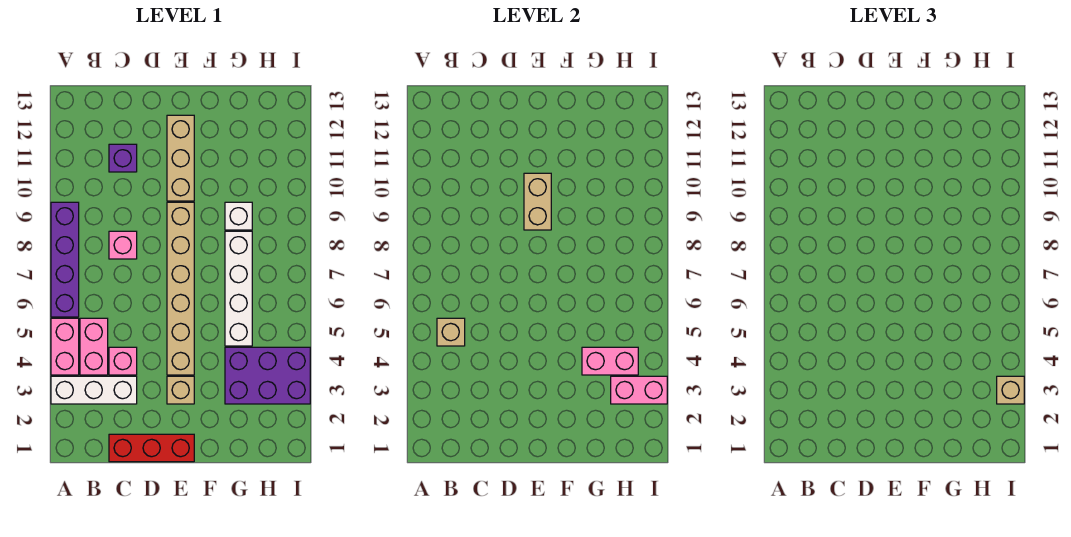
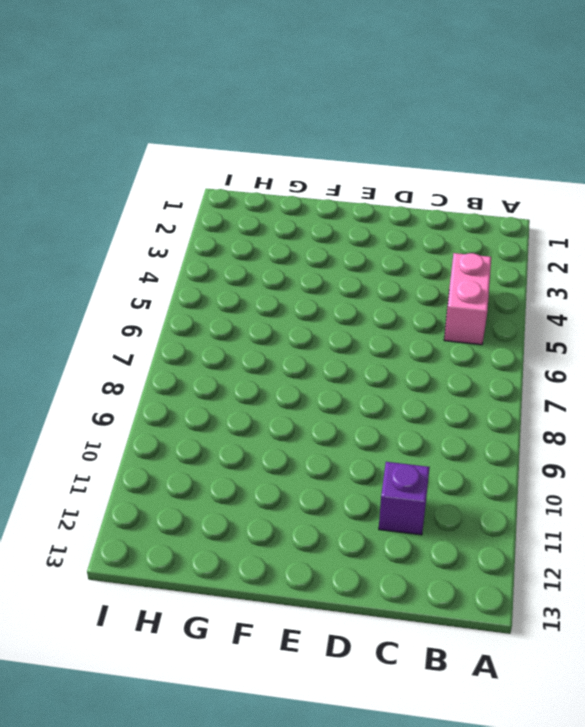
none -> white brick A3:C3 level 1
none -> pink brick A4:A5 level 1
none -> purple brick A6:A9 level 1

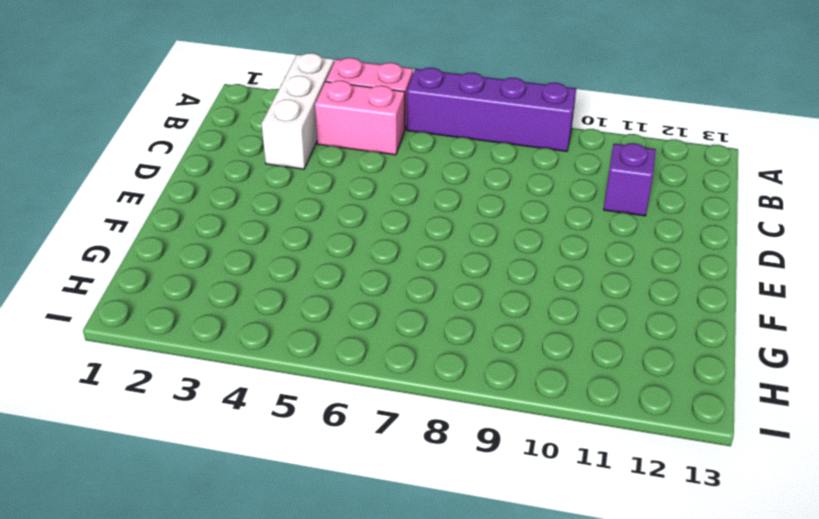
none -> red brick C1:E1 level 1
none -> pink brick C4 level 1
none -> pink brick C8 level 1

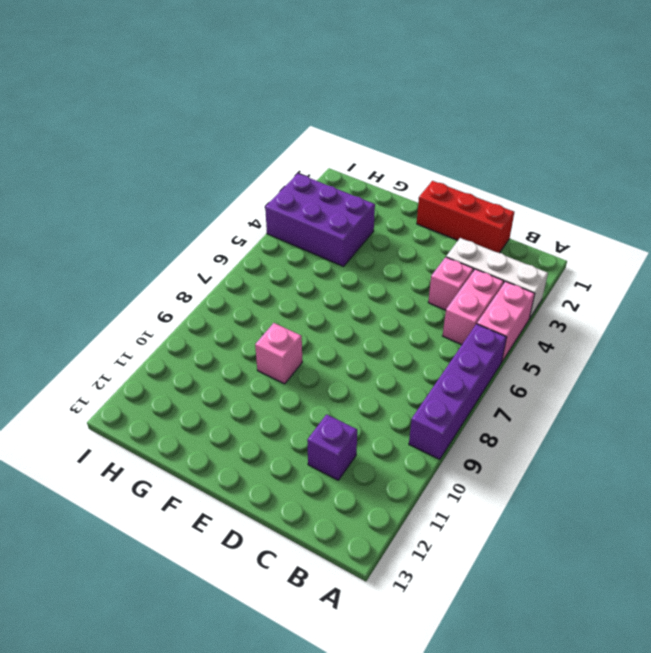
pink brick F9 level 1 -> pink brick C8 level 1
none -> tan brick E3 level 1
none -> tan brick E4:E9 level 1
none -> tan brick E10:E12 level 1

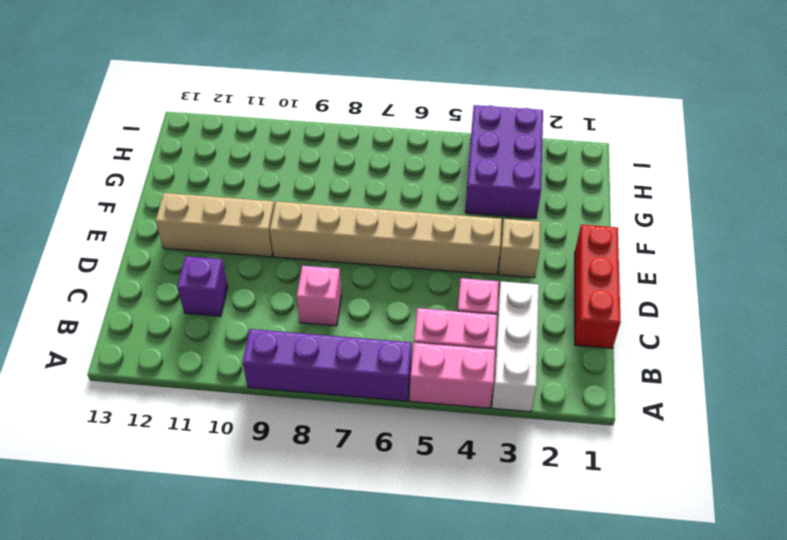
none -> white brick G5:G8 level 1
none -> white brick G9 level 1
none -> tan brick B5 level 2

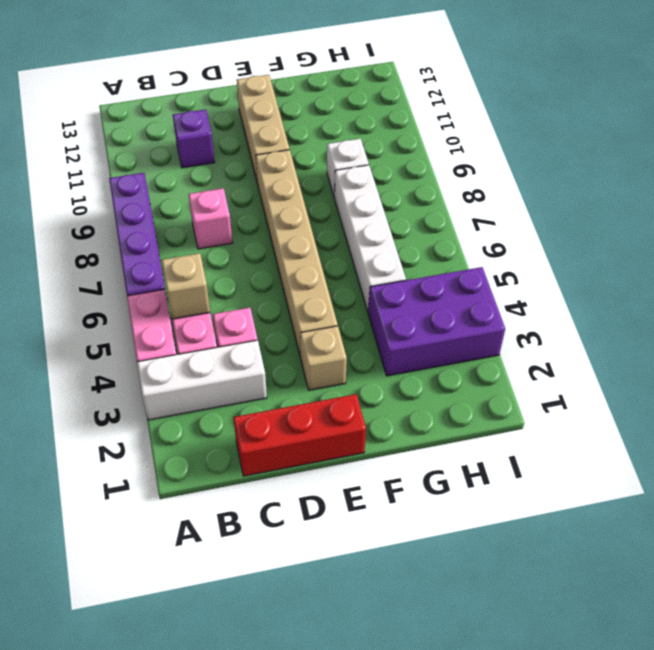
none -> tan brick E9:E10 level 2
none -> pink brick G4:H4 level 2
none -> pink brick H3:I3 level 2

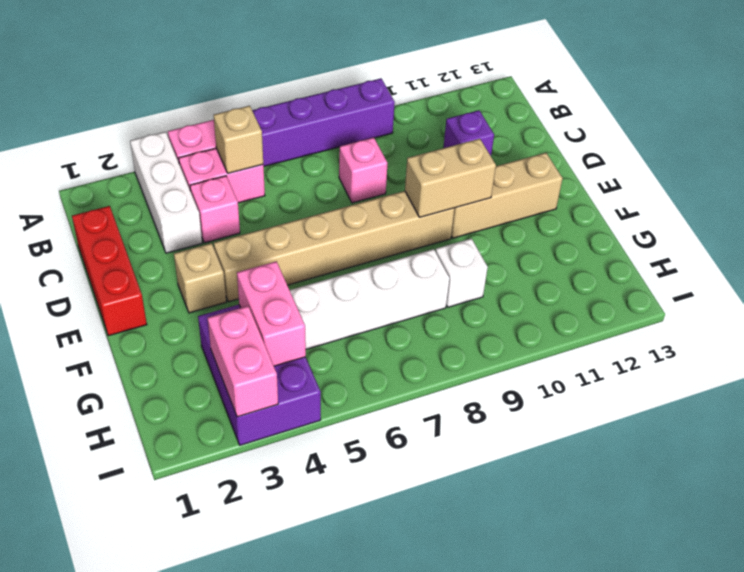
none -> tan brick I3 level 3

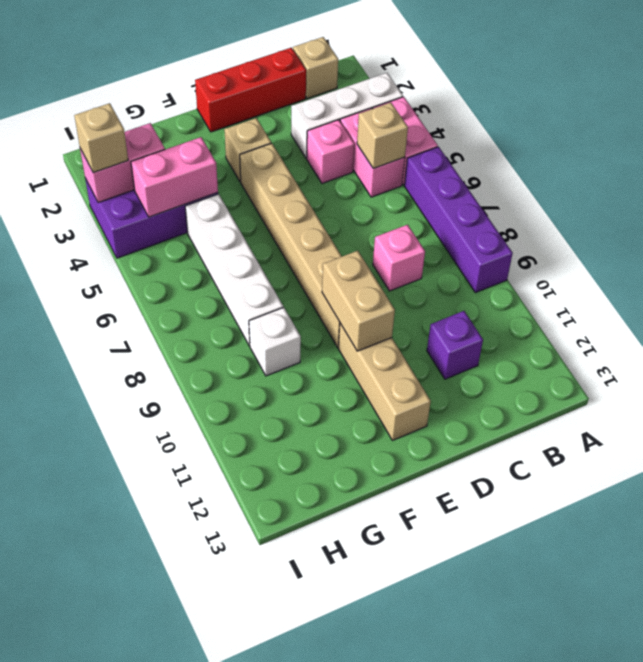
tan brick B1 level 1 -> none

